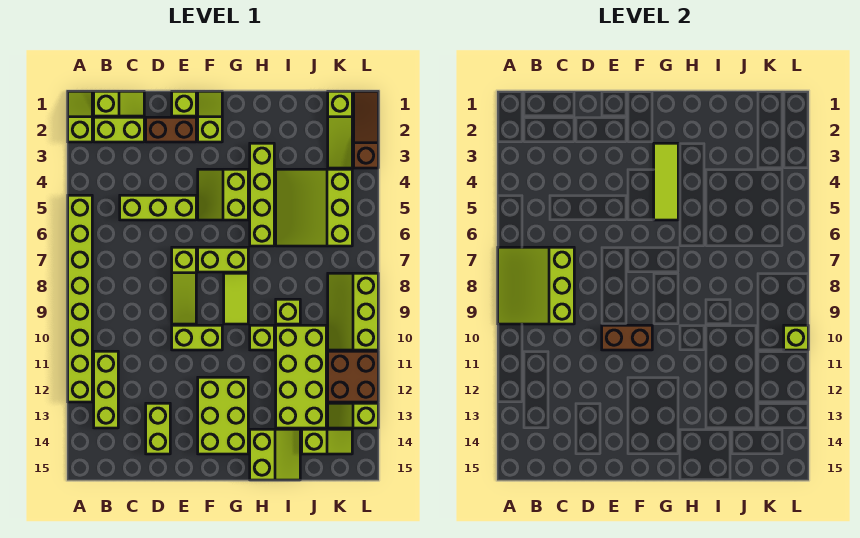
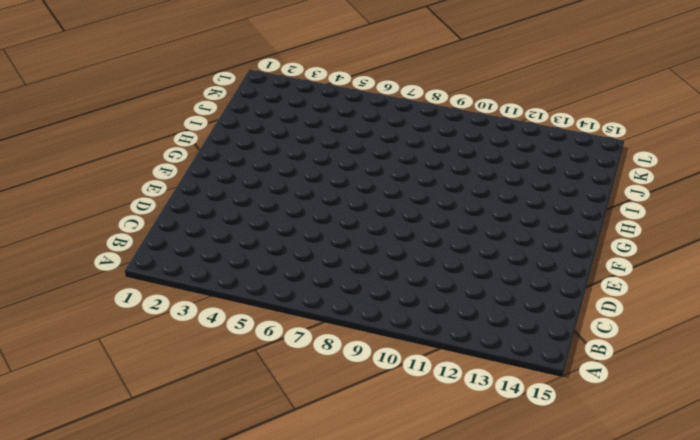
none -> lime slope A1:A2 level 1 top 2
none -> lime brick A5:A12 level 1
none -> lime slope B1:C1 level 1 top B
none -> lime brick B2:C2 level 1

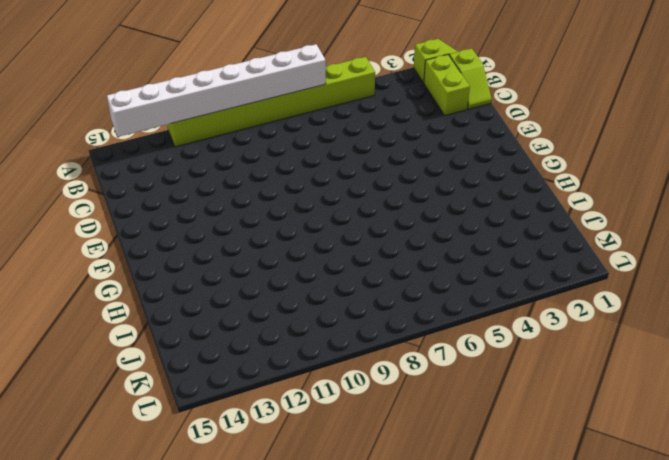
white brick A7:A14 level 2 -> lime slope A7:C9 level 2 top C
none -> lime brick B11:B13 level 1
none -> lime brick C5:E5 level 1
none -> brown brick D2:E2 level 1
none -> lime brick D13:D14 level 1

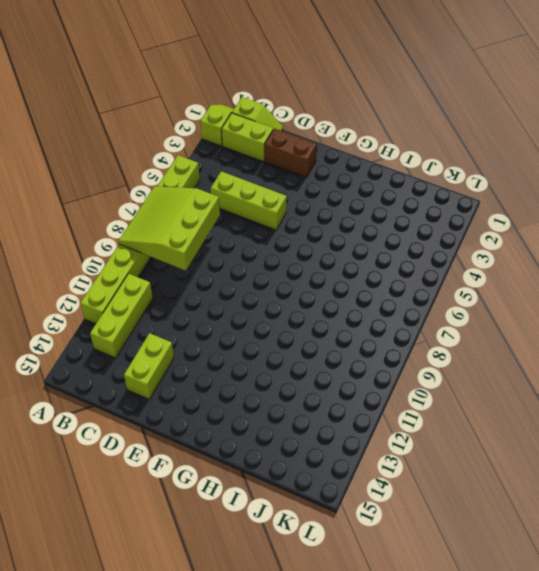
none -> lime brick E1 level 1
none -> lime slope E7:E9 level 1 top 7
none -> lime brick E10:F10 level 1
none -> lime slope F1:F2 level 1 top 2

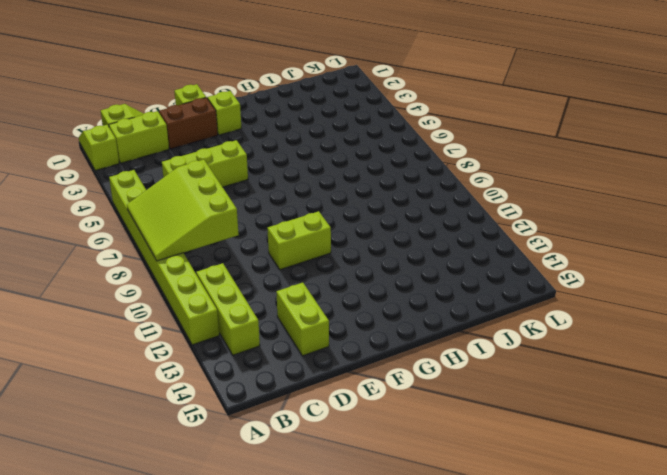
none -> lime slope E7:E9 level 1 top 7
none -> lime slope F4:G5 level 1 top G
none -> lime brick F7:G7 level 1
none -> lime brick F12:G14 level 1

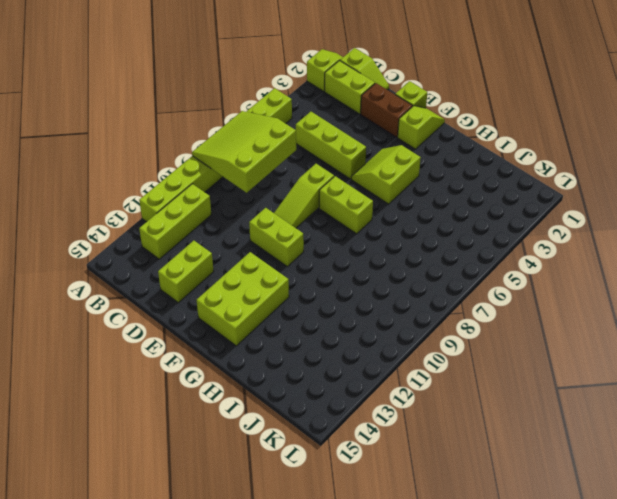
none -> lime tile G8:G9 level 1
none -> lime brick H3:H6 level 1
none -> lime brick H10 level 1
none -> lime slope H14:I15 level 1 top H

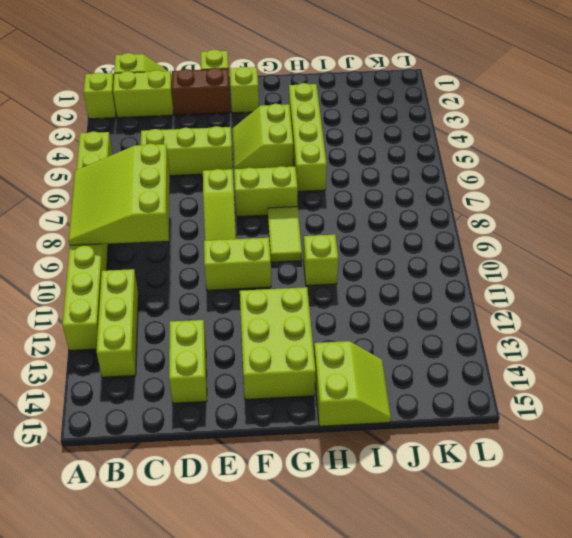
none -> lime slope I4:K6 level 1 top K
none -> lime brick I9 level 1
none -> lime brick I10:J13 level 1
none -> lime slope J14:K14 level 1 top J

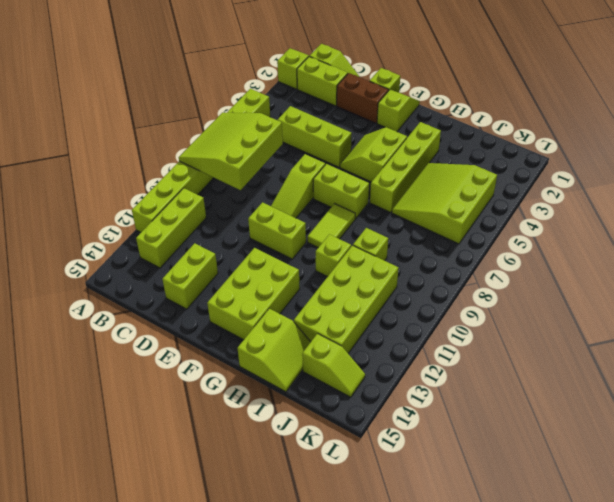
none -> lime slope K1:K3 level 1 top 1
none -> lime slope K8:L10 level 1 top L
none -> brown brick K11:L12 level 1
none -> lime slope K13:L13 level 1 top L

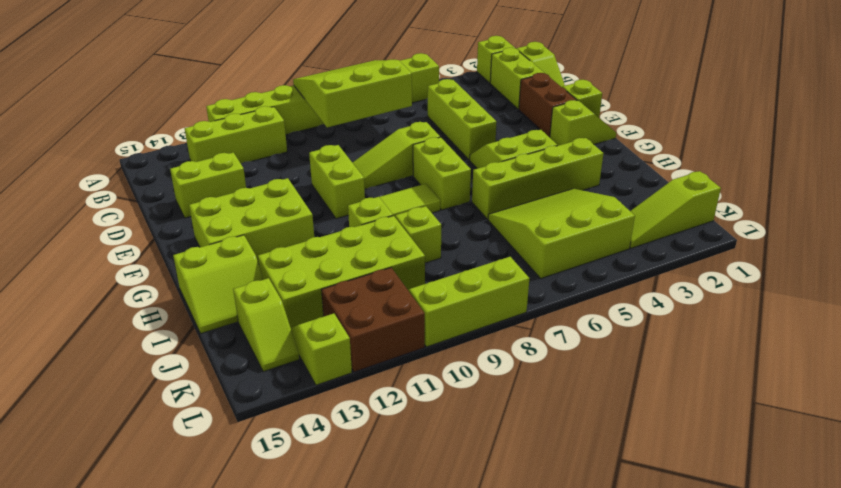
none -> brown slope L1:L3 level 1 top 3
none -> brown brick E10:F10 level 2
none -> lime tile G3:G5 level 2
none -> lime brick L10 level 2

